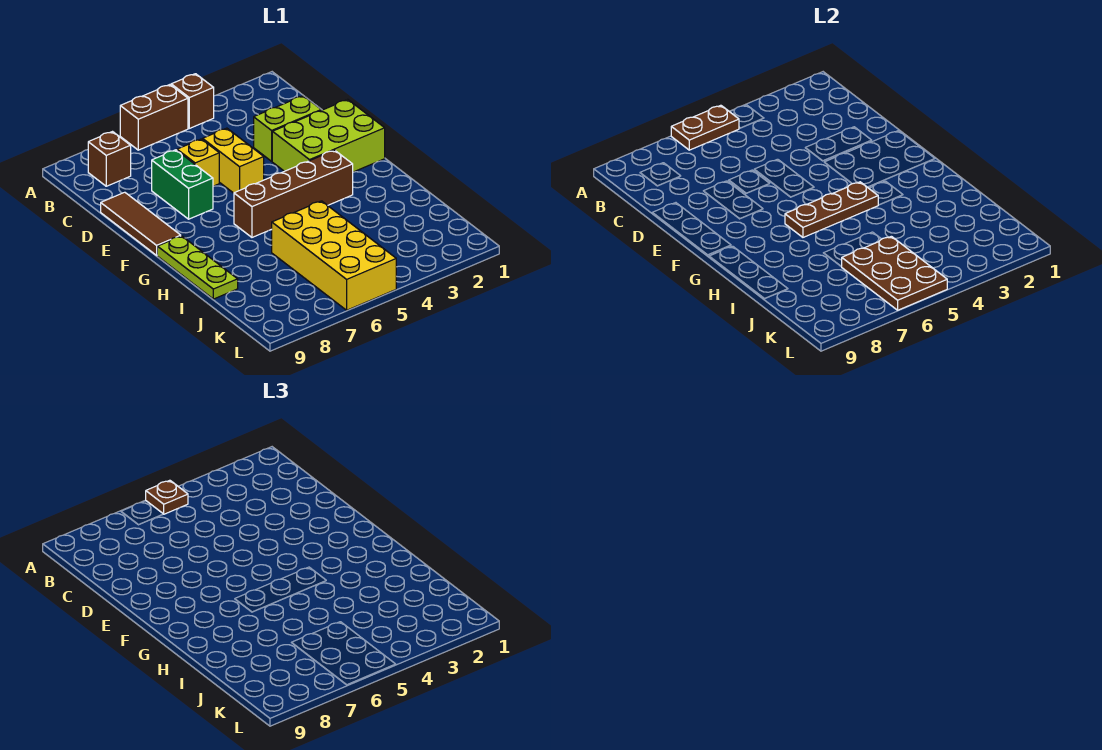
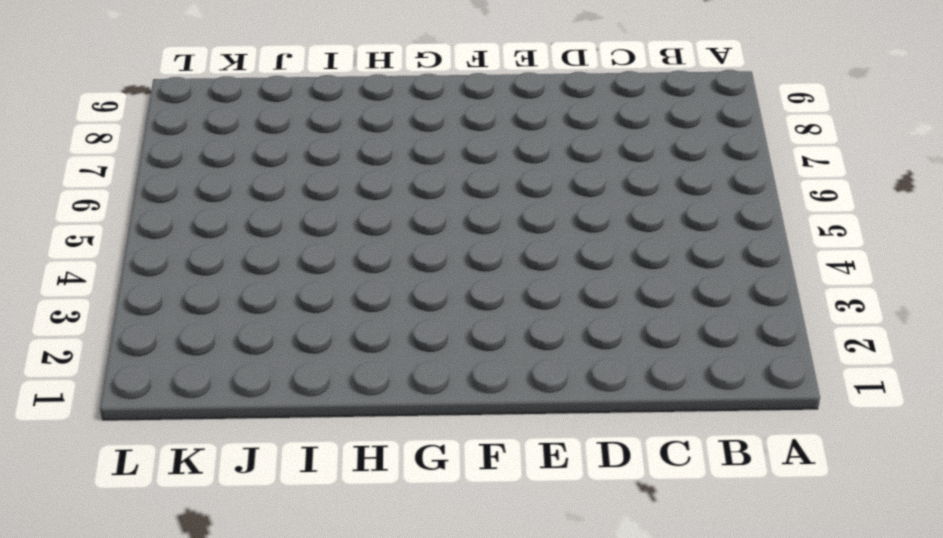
none -> brown brick A4 level 1
none -> brown brick A5:A6 level 1
none -> brown brick B8 level 1

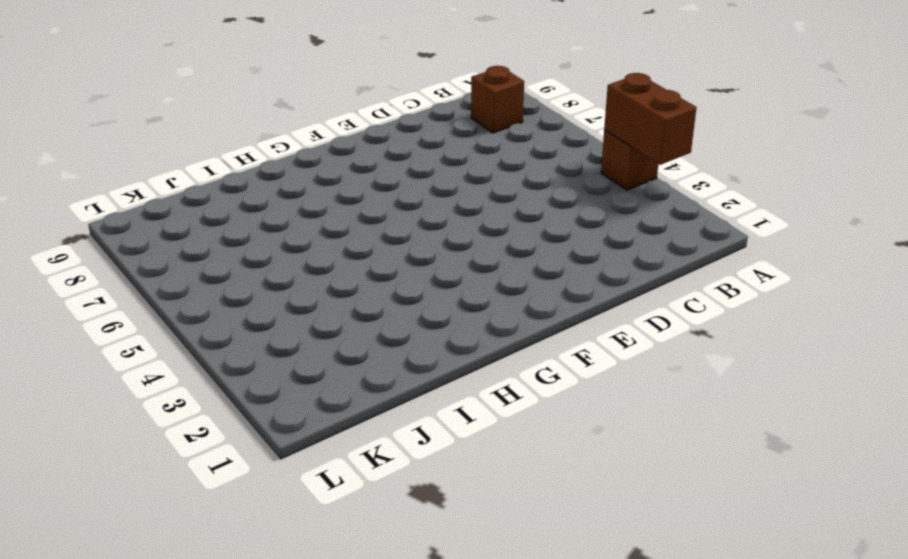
brown brick A3:A4 level 2 -> brown brick A5:A6 level 1
none -> lime brick D2:D3 level 1
none -> yellow brick D5:E5 level 1
none -> yellow brick D6 level 1

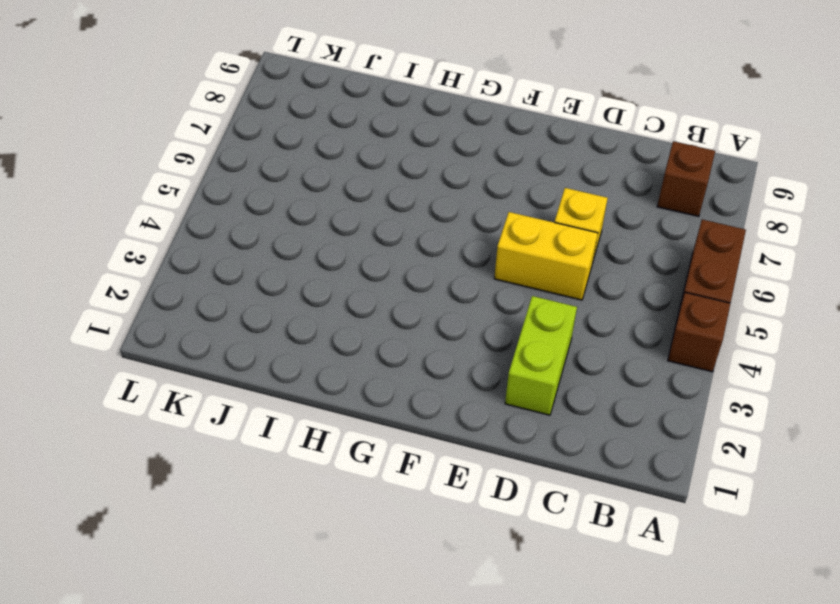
none -> green brick D7:E7 level 1
none -> brown tile D9:F9 level 1
none -> lime brick E1:F3 level 1

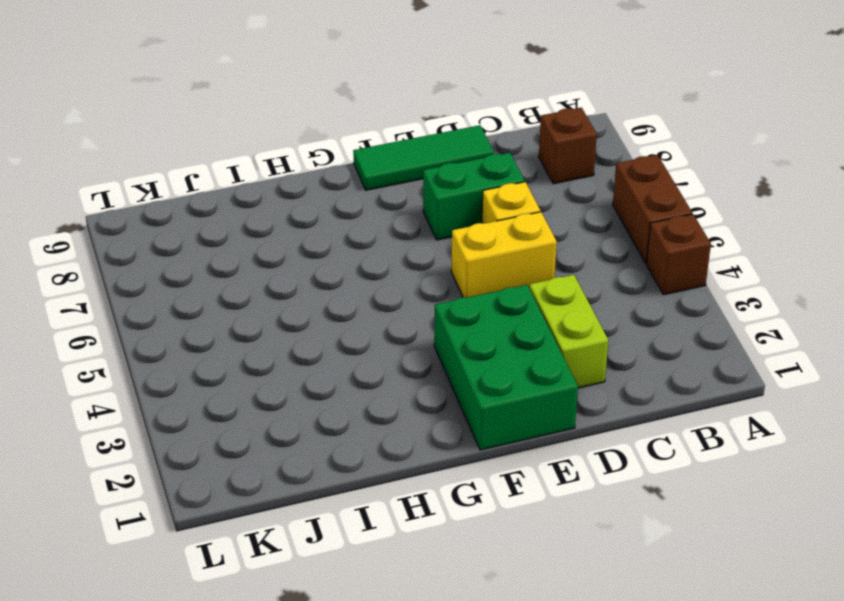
green tile D9:F9 level 1 -> brown tile D9:F9 level 1
green brick E1:F3 level 1 -> lime brick E1:F3 level 1
none -> brown brick G3:G6 level 1
none -> lime plate G9:I9 level 1
none -> yellow brick I5:L6 level 1

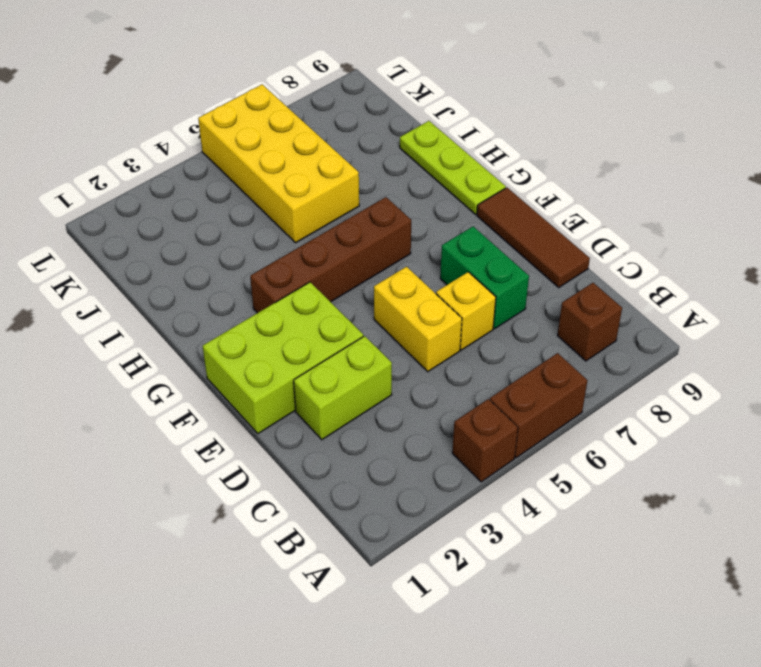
none -> brown plate A5:A6 level 2
none -> brown plate G4:G6 level 2
none -> brown plate J5:L6 level 2

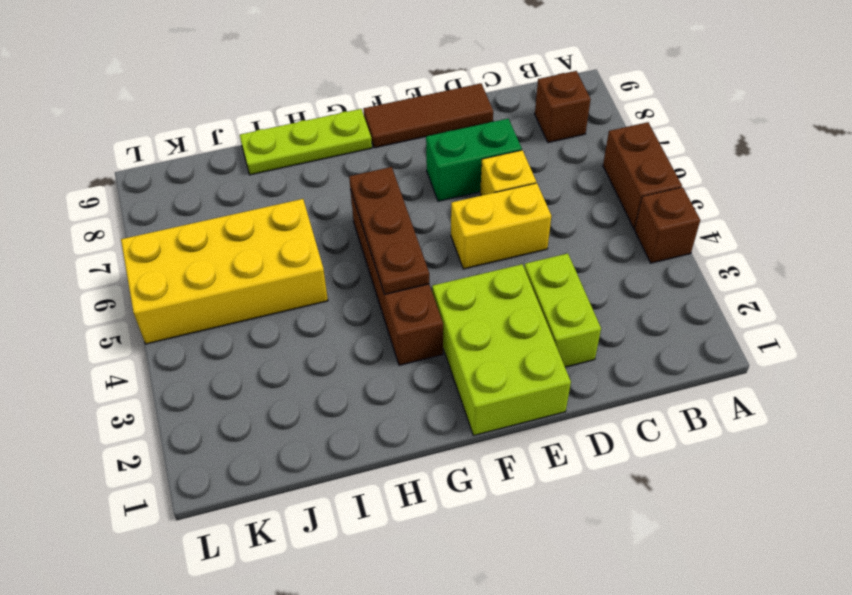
none -> brown plate A5:A6 level 2
none -> brown plate J5:L6 level 2
none -> brown plate A5 level 3

